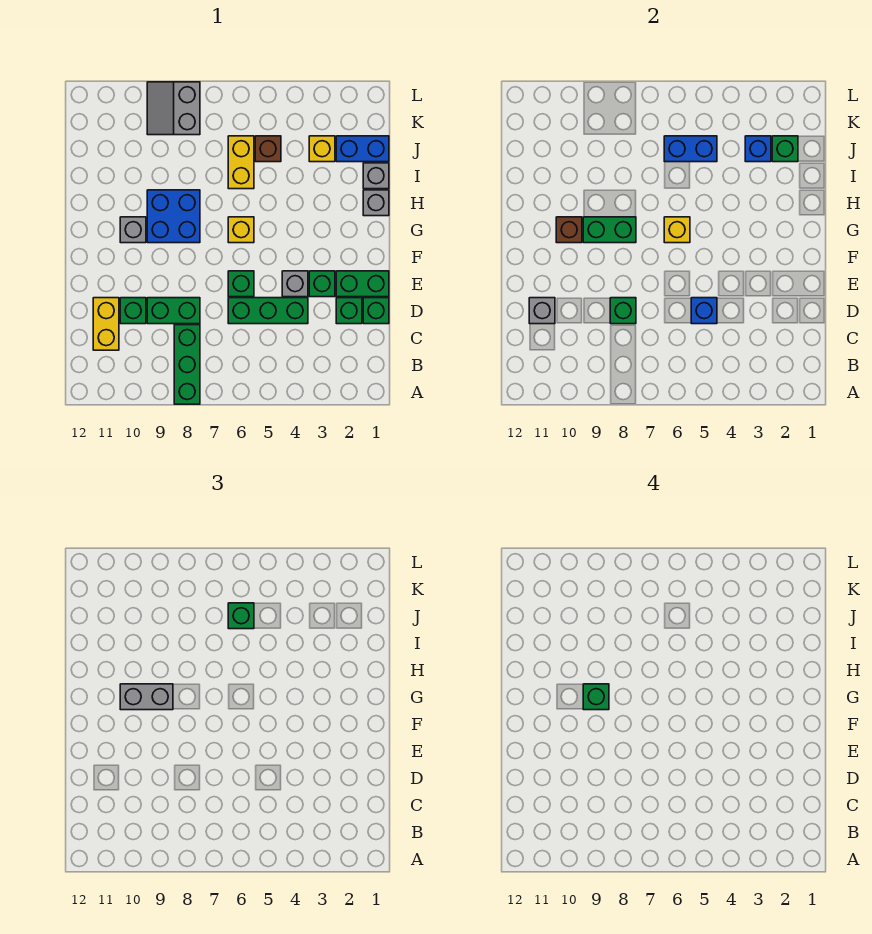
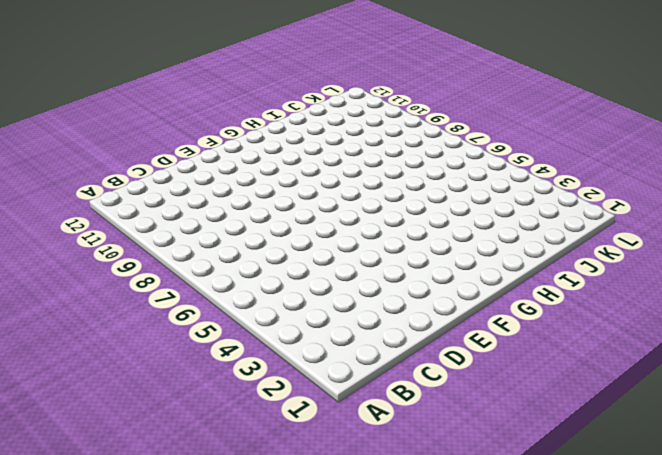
none -> green brick A8:C8 level 1
none -> yellow brick C11:D11 level 1
none -> green brick D1 level 1
none -> green brick D2 level 1

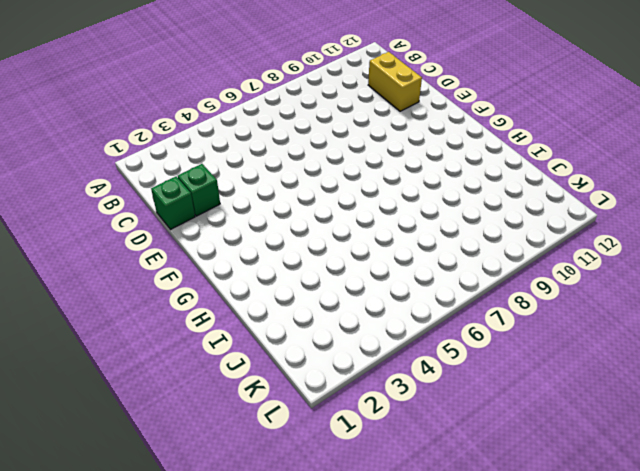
none -> green brick A8:C8 level 1
none -> green brick D4:D6 level 1
none -> green brick D8:D9 level 1
none -> green brick D10 level 1

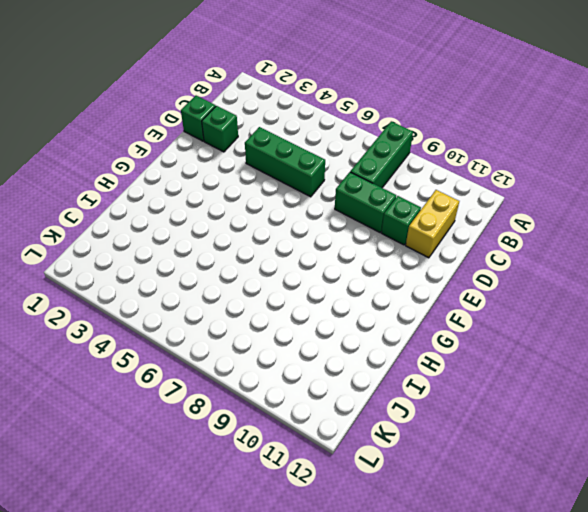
none -> green brick E1:E2 level 1
none -> green brick E3 level 1
none -> grey brick E4 level 1
none -> green brick E6 level 1

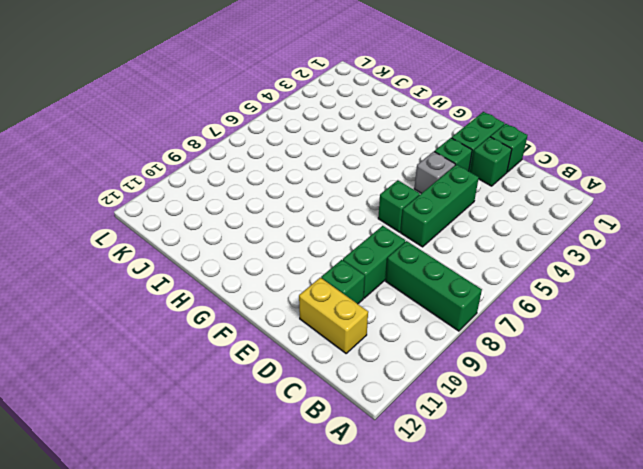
none -> yellow brick G6 level 1
none -> blue brick G8:H9 level 1
none -> grey brick G10 level 1
none -> grey brick H1 level 1

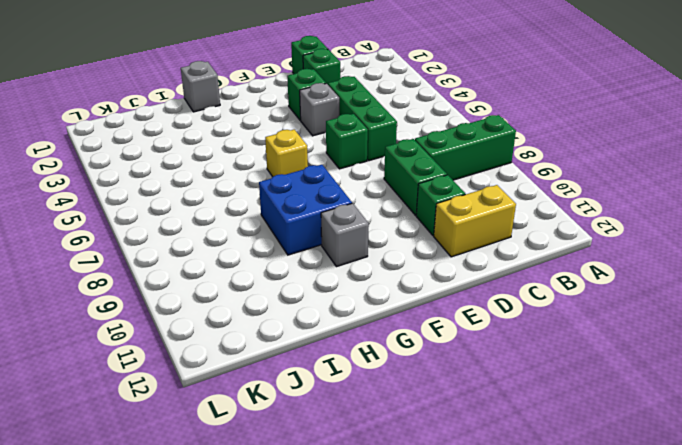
none -> green brick E1:E2 level 1
none -> grey brick I1 level 1
none -> yellow brick I6:J6 level 1
none -> blue brick J1:J2 level 1

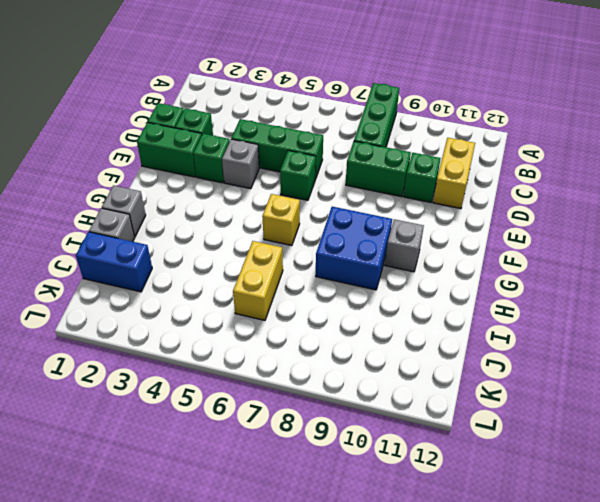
none -> yellow brick J3 level 1
none -> brown brick J5 level 1
none -> grey slope K8:L9 level 1 top 8
none -> blue brick D5 level 2

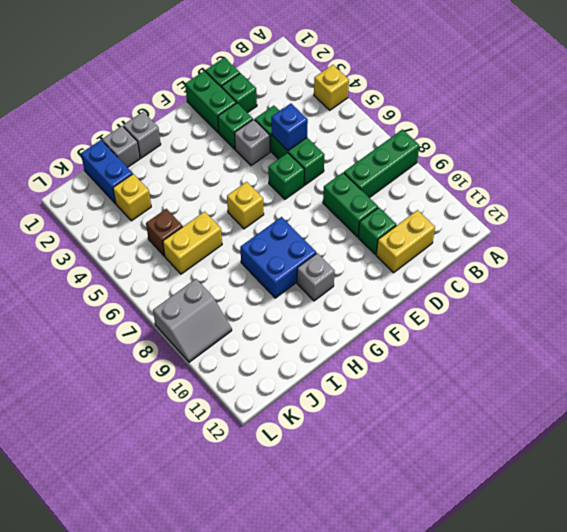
yellow brick A4 level 1 -> yellow brick G6 level 2
none -> green brick D8 level 2
none -> grey brick D11 level 2
none -> green brick G8:G9 level 2
none -> brown brick G10 level 2

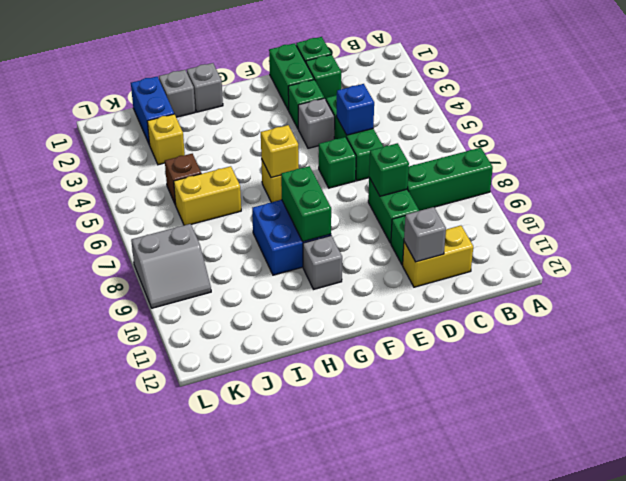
none -> brown brick G10 level 2
none -> green brick J2 level 2
none -> blue brick J3 level 2
none -> blue brick J5:J6 level 2

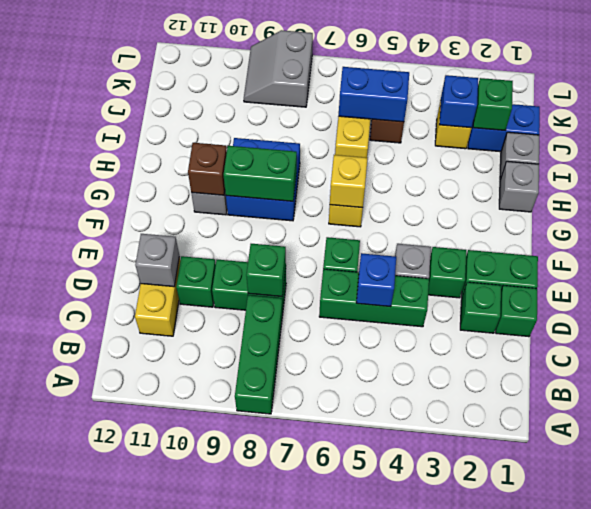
none -> grey brick G9:G10 level 3
none -> green brick J6 level 3
none -> green brick G9 level 4

